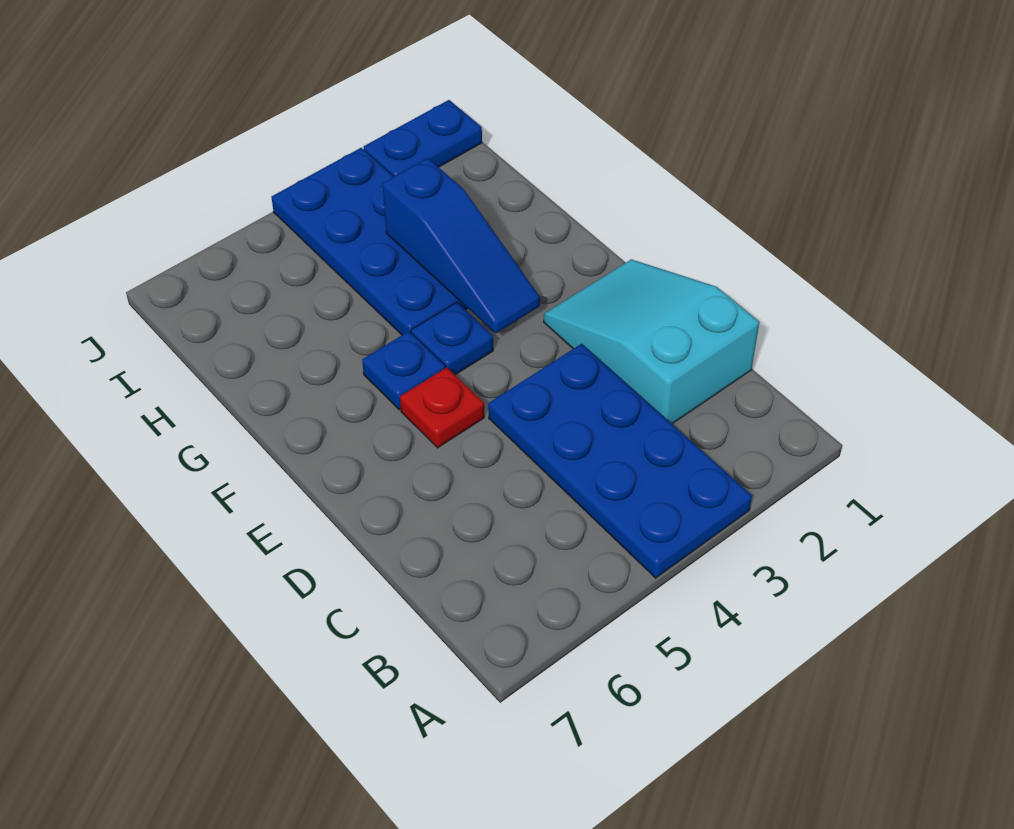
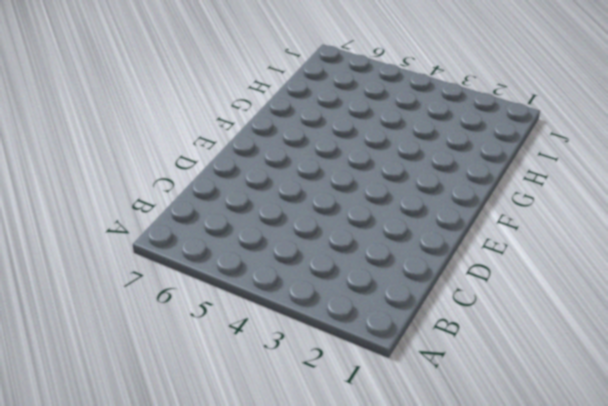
none -> blue plate A3:D4 level 1
none -> cyan slope C1:E2 level 1 top C

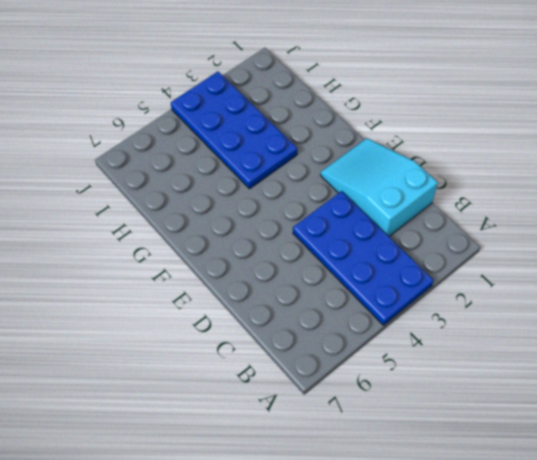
none -> red plate E5 level 1
none -> blue plate F4 level 1

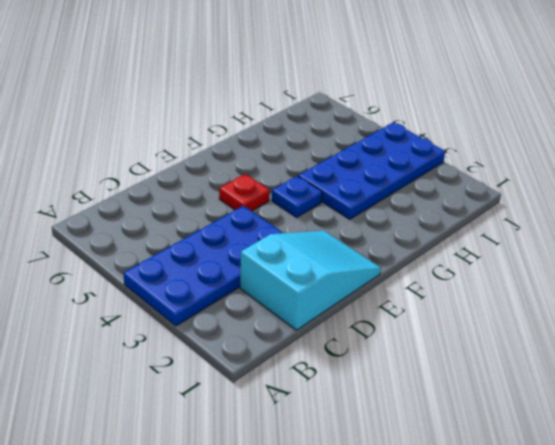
none -> blue plate F5 level 1
none -> blue plate J1:J2 level 1

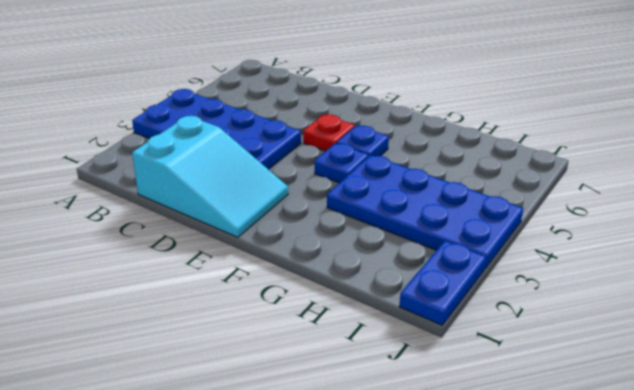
none -> blue slope F3:H3 level 2 top H

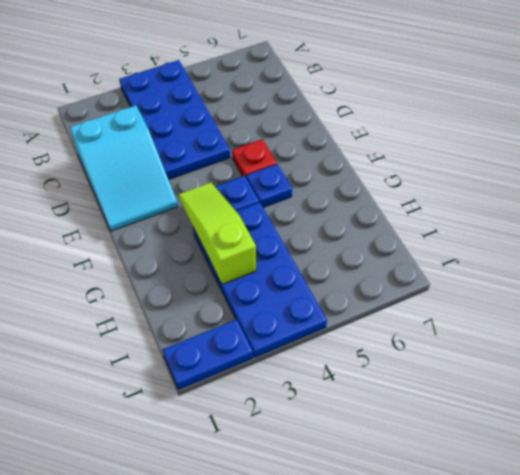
lime slope F3:H3 level 2 top H -> blue slope F3:H3 level 2 top H

